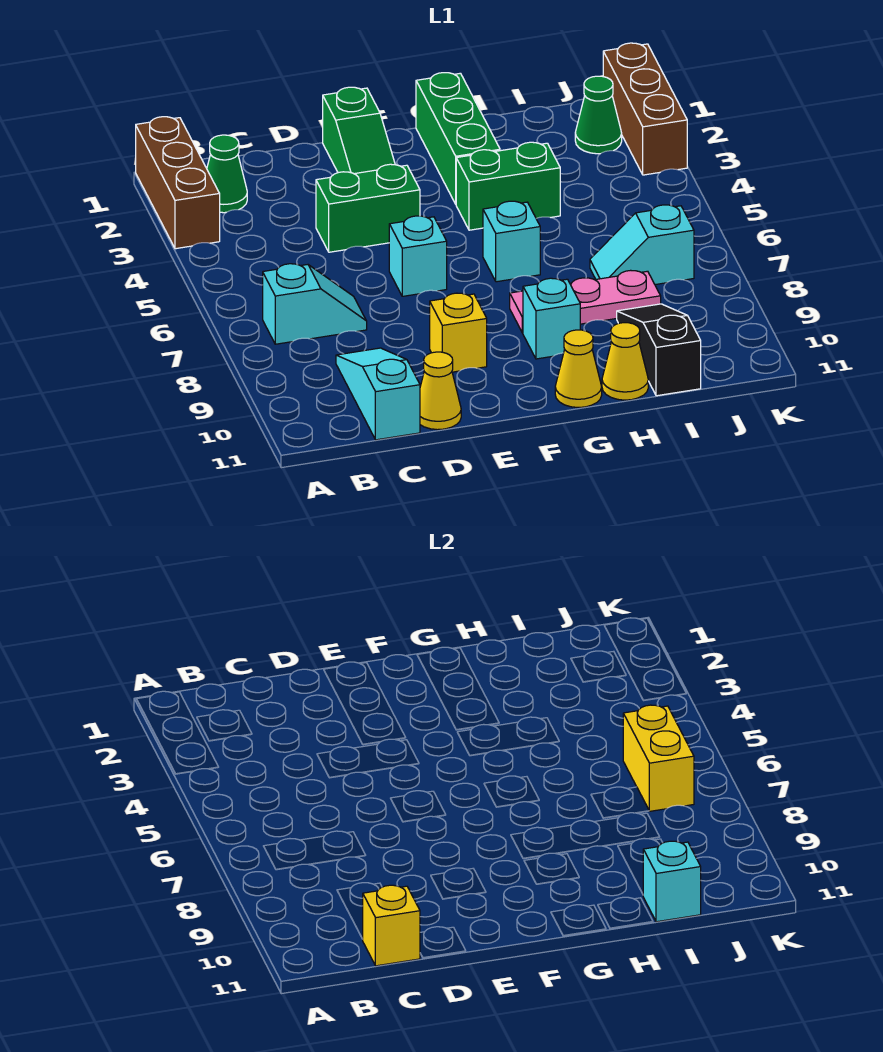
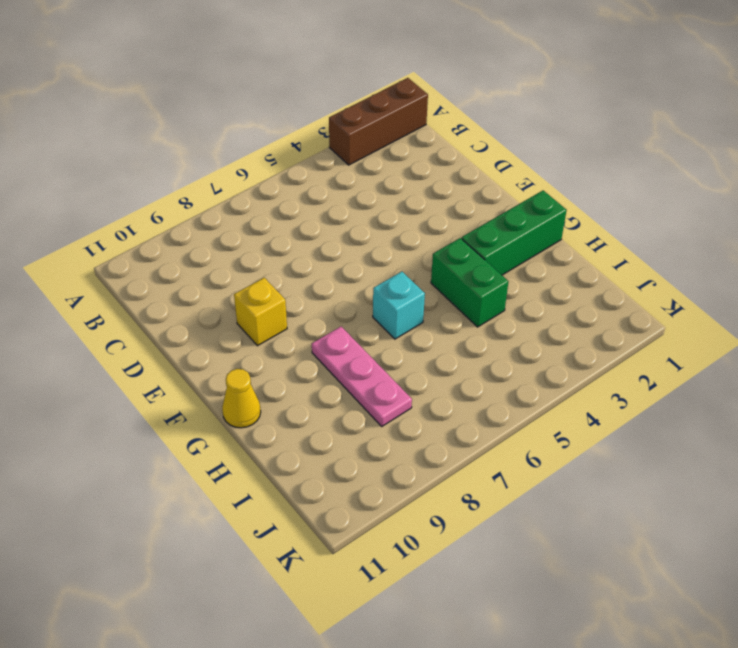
none -> green cone B2 level 1
none -> cyan slope B7:C7 level 1 top B
none -> cyan slope C9:C11 level 1 top 11

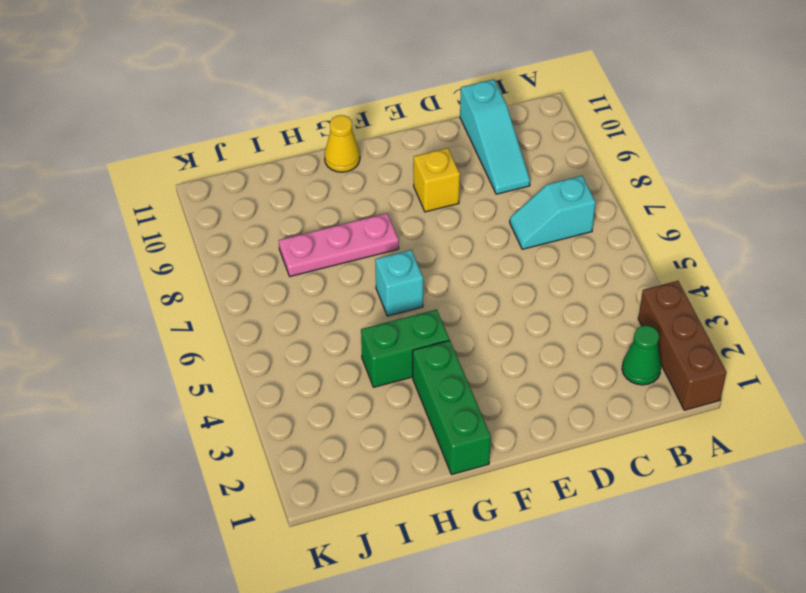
none -> green brick D4:E4 level 1
none -> yellow cone D11 level 1
none -> green slope E1:E3 level 1 top 1

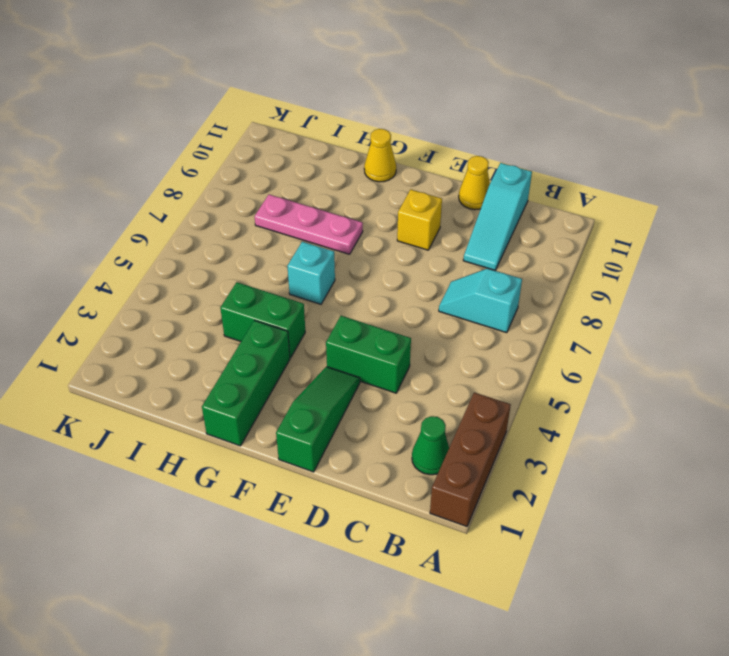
none -> cyan brick E6 level 1
none -> cyan brick G9 level 1
none -> yellow cone H11 level 1

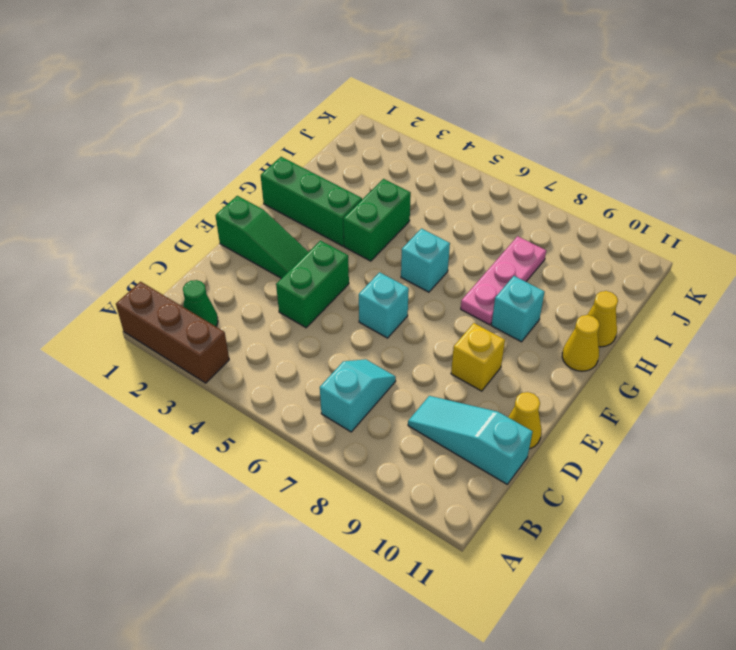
none -> cyan slope I7:J7 level 1 top J
none -> black slope I9:I11 level 1 top 11
none -> green cone J2 level 1

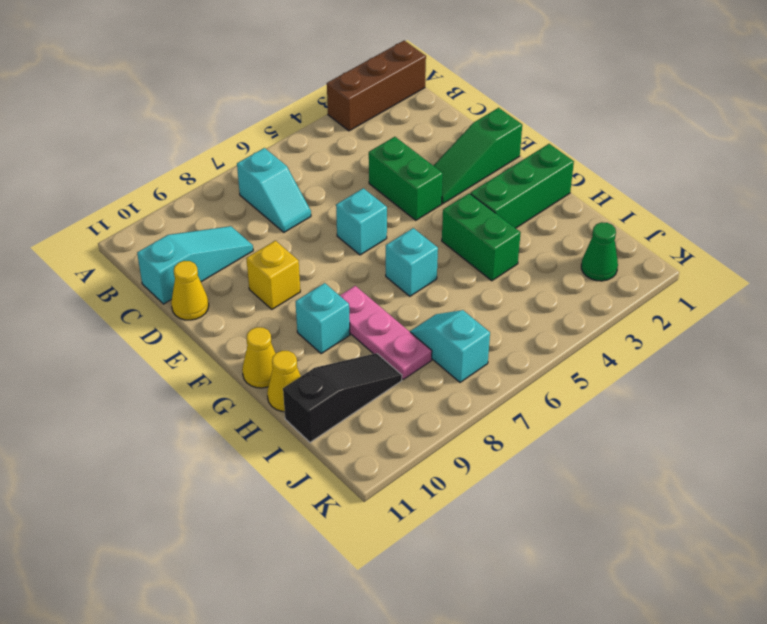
none -> green cone B2 level 1
none -> brown brick K1:K3 level 1
none -> yellow brick C11 level 2

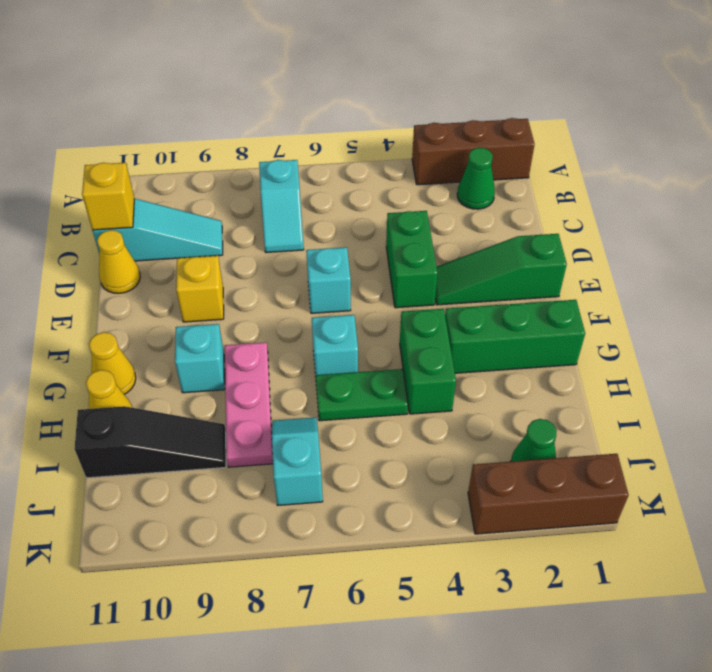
green plate H5:H6 level 1 -> none
none -> cyan brick I11 level 2
none -> yellow brick J6:J7 level 2

